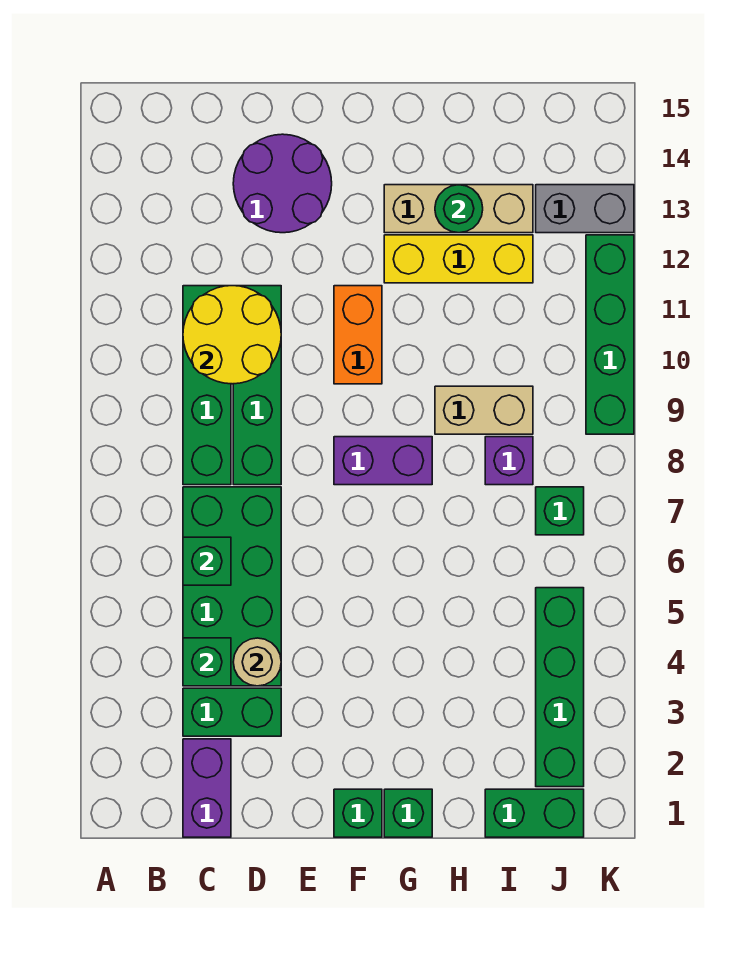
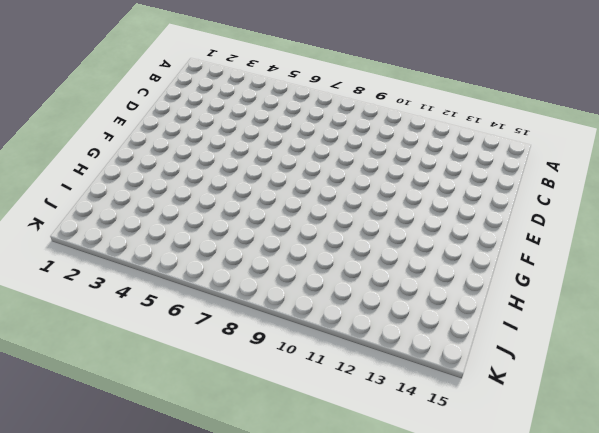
none -> purple brick C1:C2 level 1
none -> green brick C3:D3 level 1
none -> green brick C4:D7 level 1

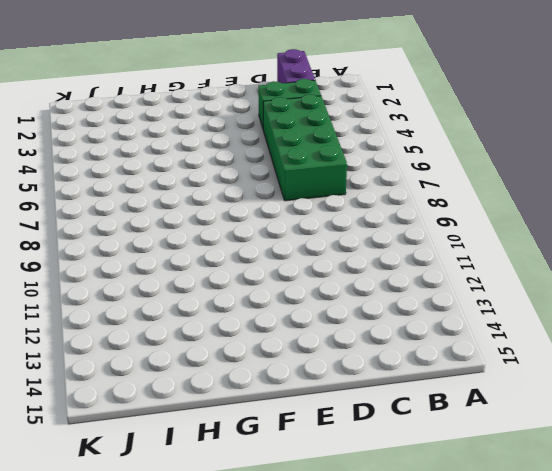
none -> green brick C8:C11 level 1
none -> green brick D8:D11 level 1
none -> purple round brick D13:E14 level 1

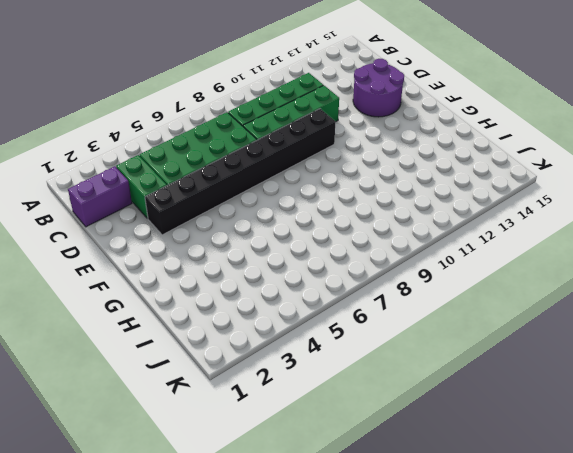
black brick E3:E10 level 1 -> none
none -> green brick F1 level 1
none -> purple brick F8:G8 level 1
none -> orange brick F10:F11 level 1

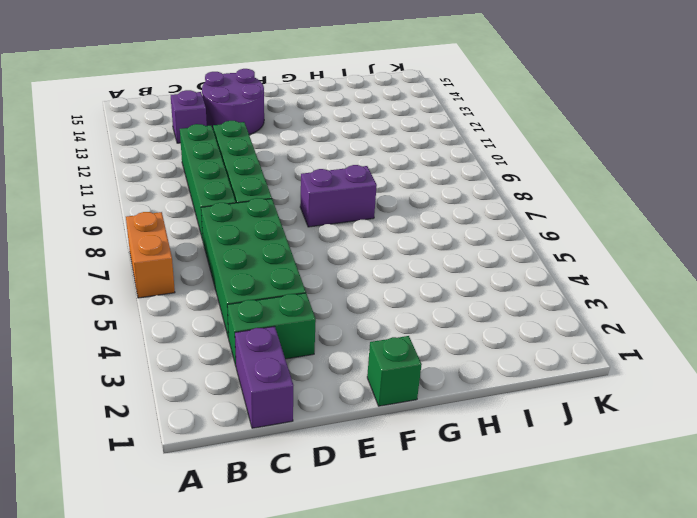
orange brick A6:A7 level 1 -> orange brick F10:F11 level 1
purple brick C13 level 1 -> purple brick I8 level 1
none -> green brick G1 level 1
none -> yellow brick G12:I12 level 1
none -> tan brick G13:I13 level 1

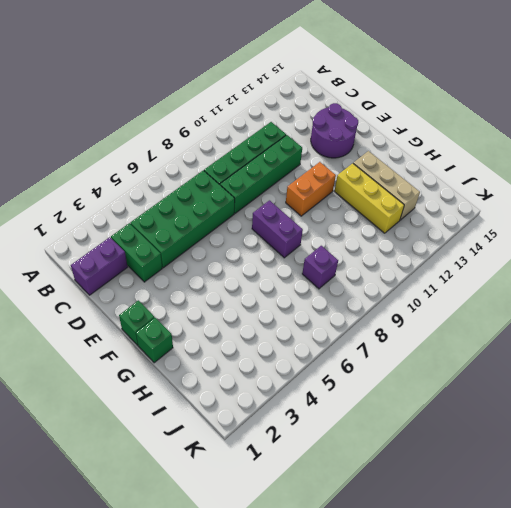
none -> tan brick H9:I9 level 1
none -> green brick I1:J1 level 1
none -> green brick J2:J5 level 1

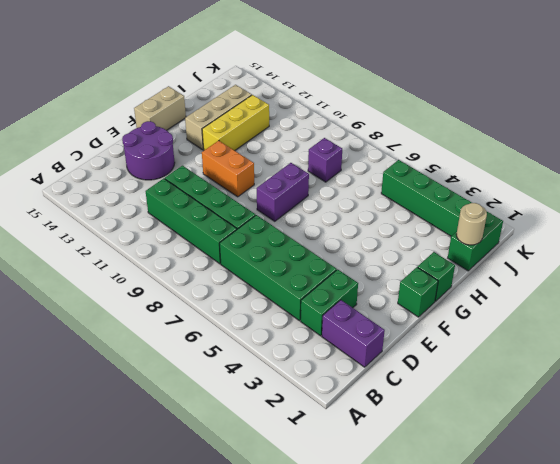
tan brick F15:G15 level 1 -> tan brick H9:I9 level 1
tan round brick I1 level 2 -> tan round brick D4 level 2
none -> green brick J7 level 1
none -> grey brick J13:K13 level 1
none -> green brick K9:K12 level 1

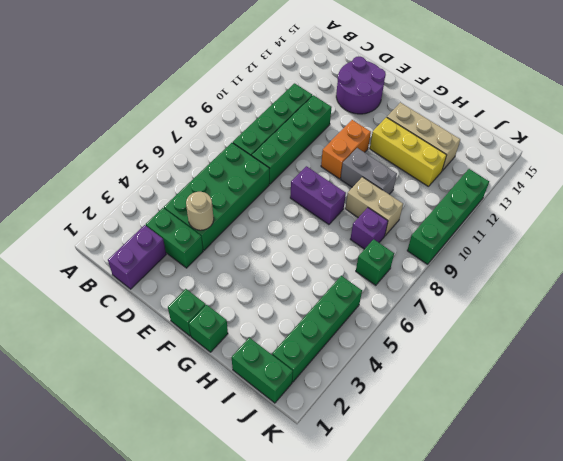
grey brick G10:H10 level 1 -> grey brick J13:K13 level 1
none -> green brick C4 level 2
none -> green brick C6 level 2
none -> yellow round brick C10:D11 level 2

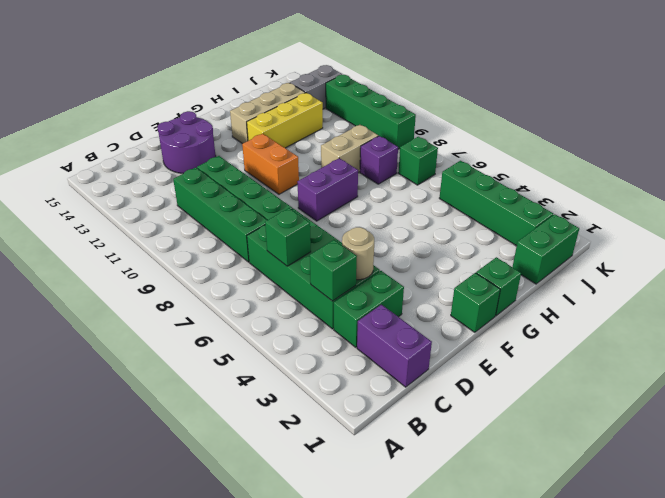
none -> yellow round brick C10:D11 level 2
none -> green round brick H13 level 2

